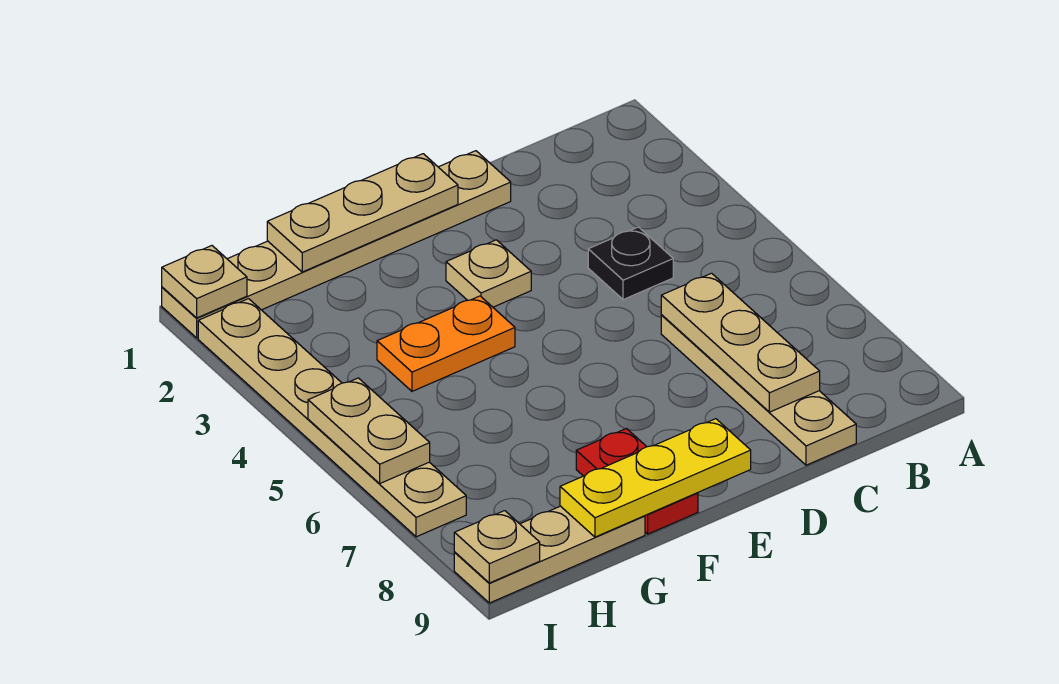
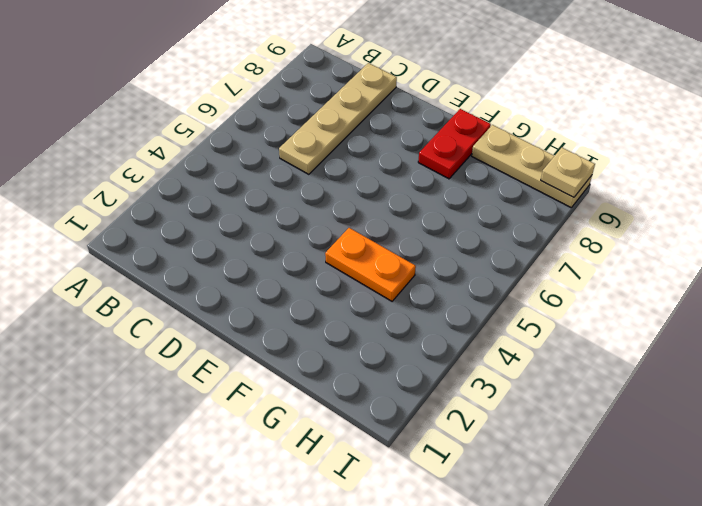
none -> black plate C4 level 1
none -> tan plate D1:I1 level 1
none -> tan plate E3 level 1

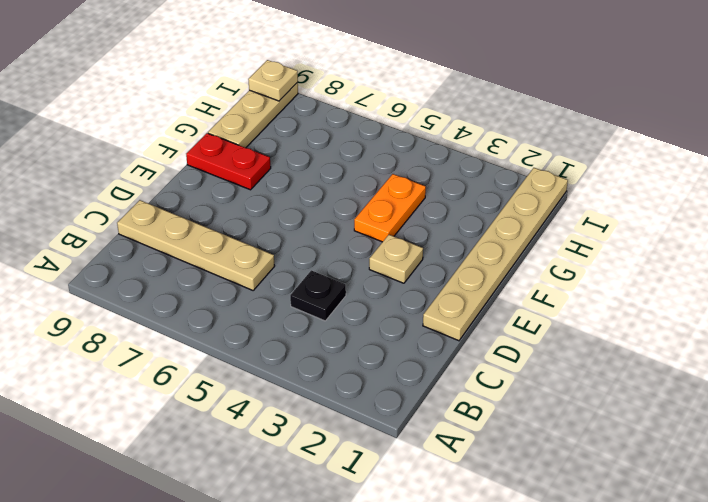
none -> tan plate I2:I7 level 1
none -> tan plate C6:C8 level 2
none -> tan plate E1:G1 level 2

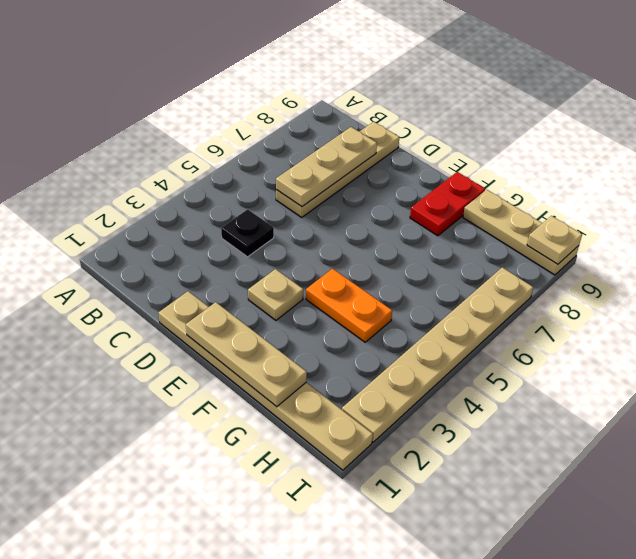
none -> yellow plate E9:G9 level 2
none -> tan plate I1 level 2
none -> tan plate I5:I6 level 2

